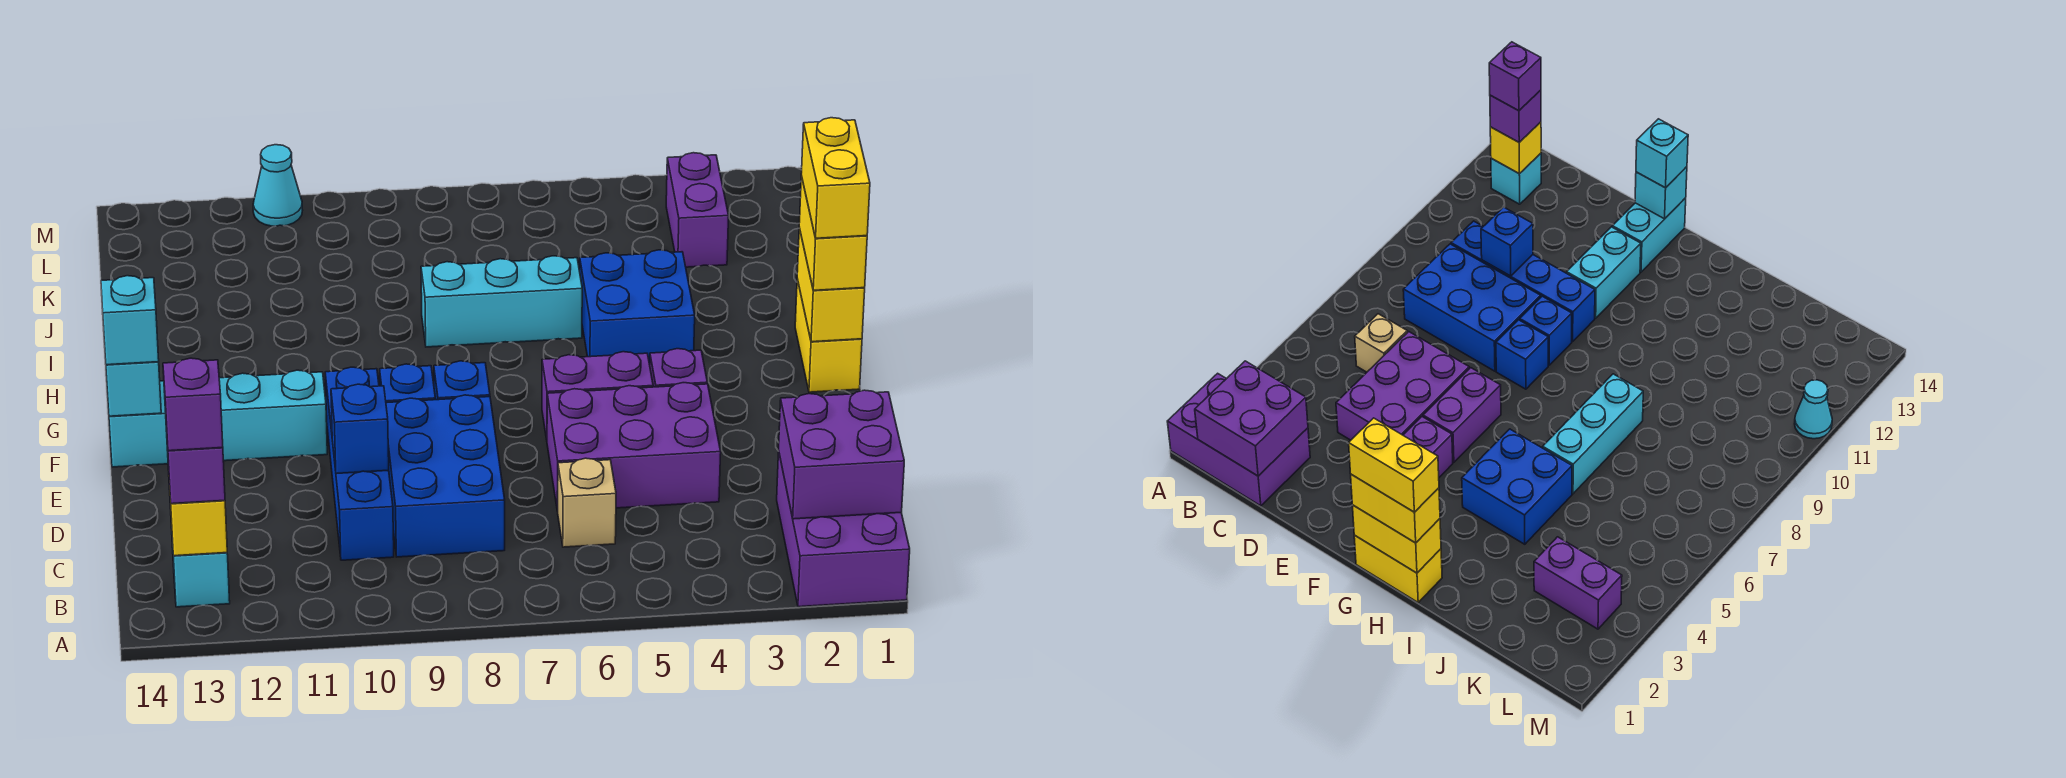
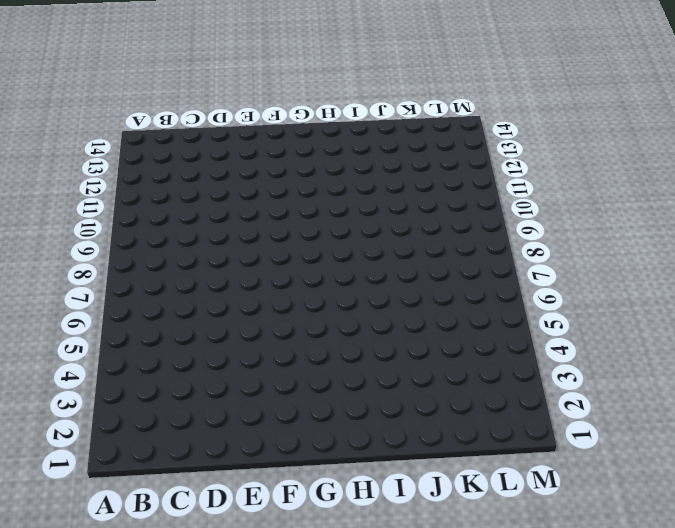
none -> purple brick A1:C2 level 1
none -> cyan brick B13 level 1
none -> tan brick C6 level 1

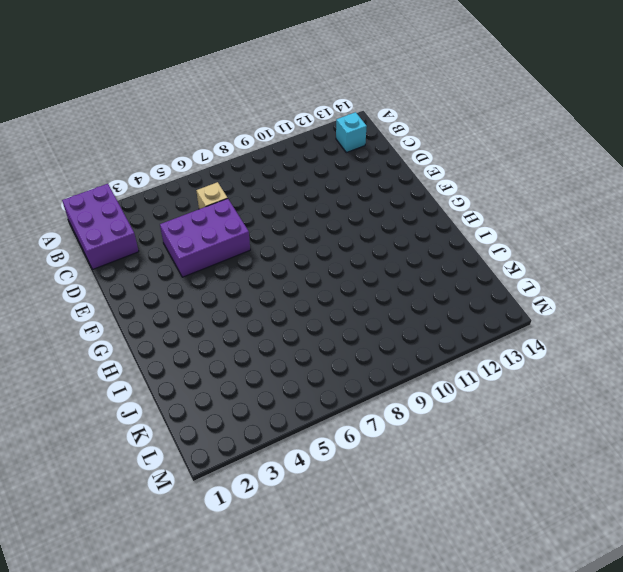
none -> blue brick C8:E9 level 1
none -> blue brick C10:F10 level 1
none -> purple brick F4 level 1

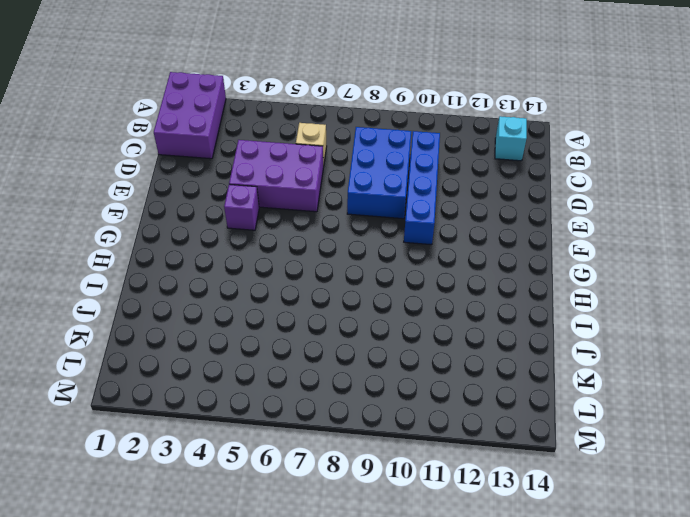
none -> purple brick F5:F6 level 1
none -> blue brick F8 level 1
none -> blue brick F9 level 1

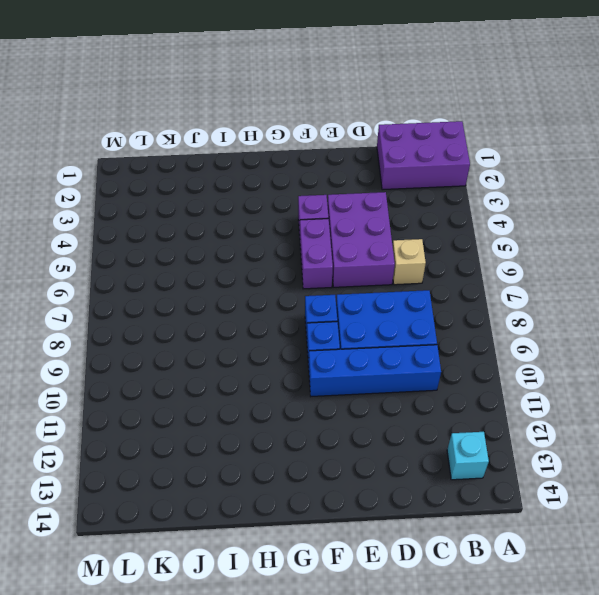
none -> cyan brick F11:F12 level 1
none -> cyan brick F13:F14 level 1
none -> yellow brick G1:H1 level 1

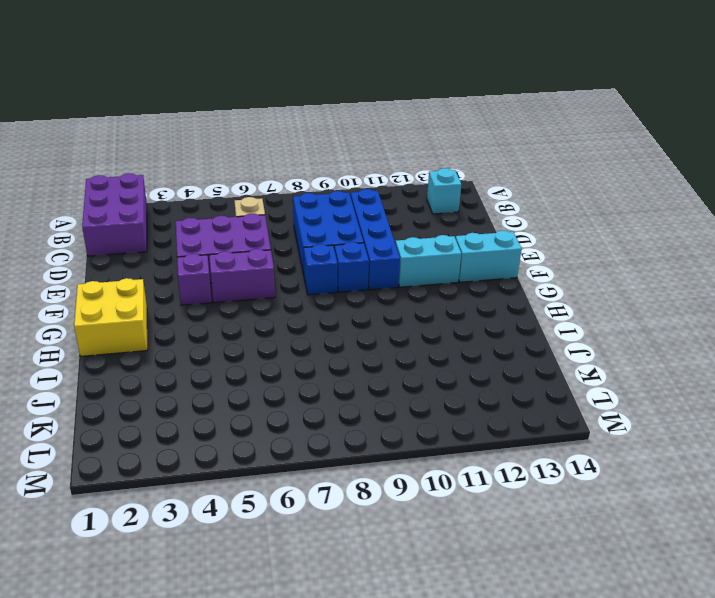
yellow brick G1:H2 level 1 -> yellow brick G1:H1 level 1
none -> blue brick H4:I5 level 1
none -> cyan brick I6:I8 level 1
none -> purple brick K3:L3 level 1

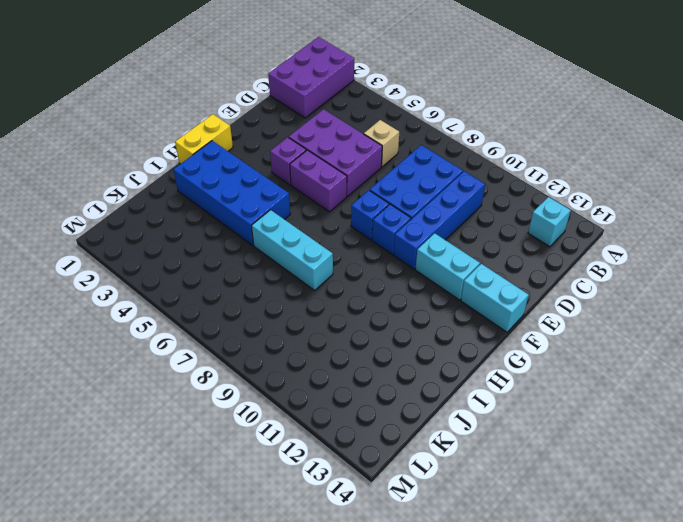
blue brick H2:I5 level 1 -> blue brick H4:I5 level 1
none -> purple brick K3:L3 level 1
none -> cyan cone M11 level 1
none -> purple brick B1:C2 level 2

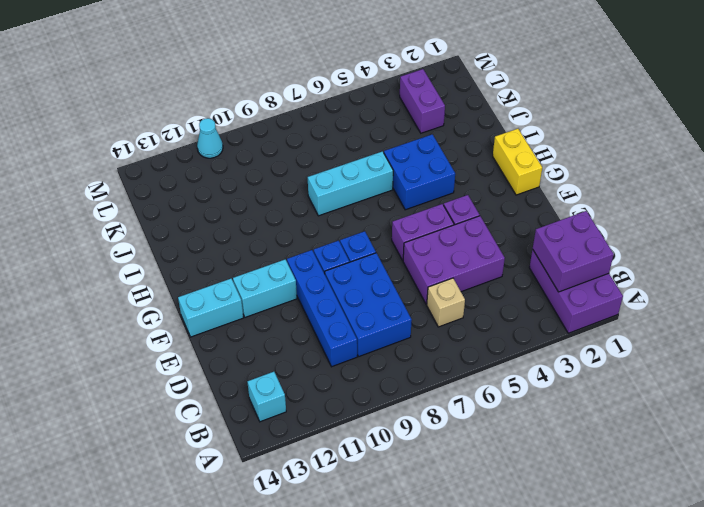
none -> yellow brick B13 level 2
none -> blue brick D10 level 2
none -> cyan brick F14 level 2

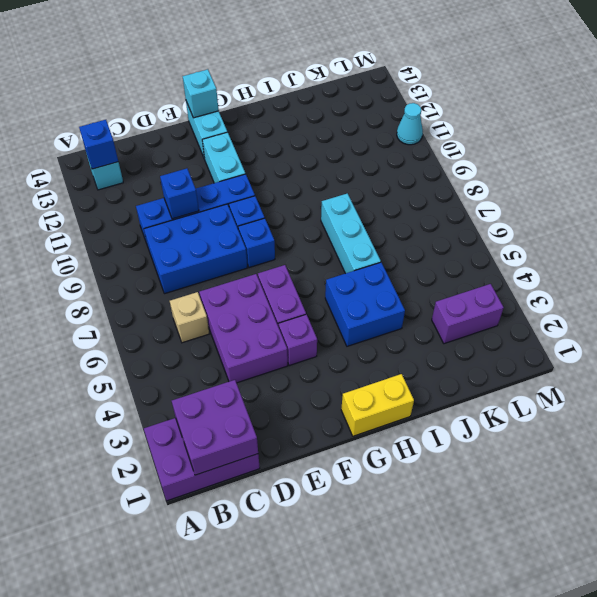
blue brick B13 level 2 -> yellow brick B13 level 2
none -> yellow brick G1:H1 level 2
none -> purple brick B13 level 3
none -> cyan brick F14 level 3

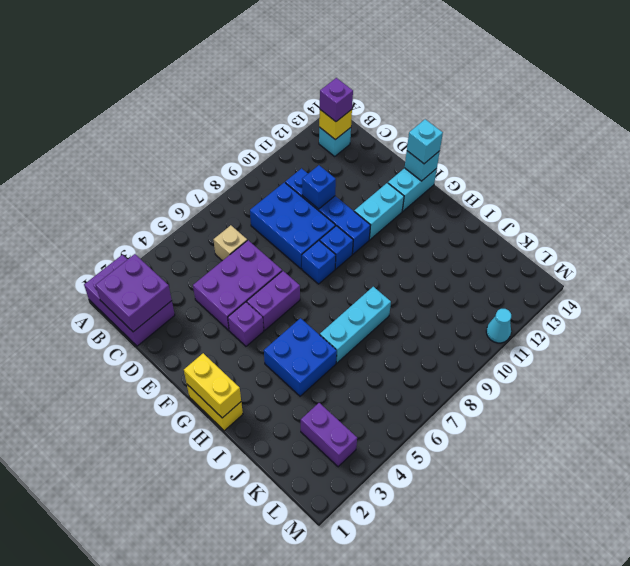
none -> yellow brick G1:H1 level 3
none -> purple brick B13 level 4
none -> yellow brick G1:H1 level 4

